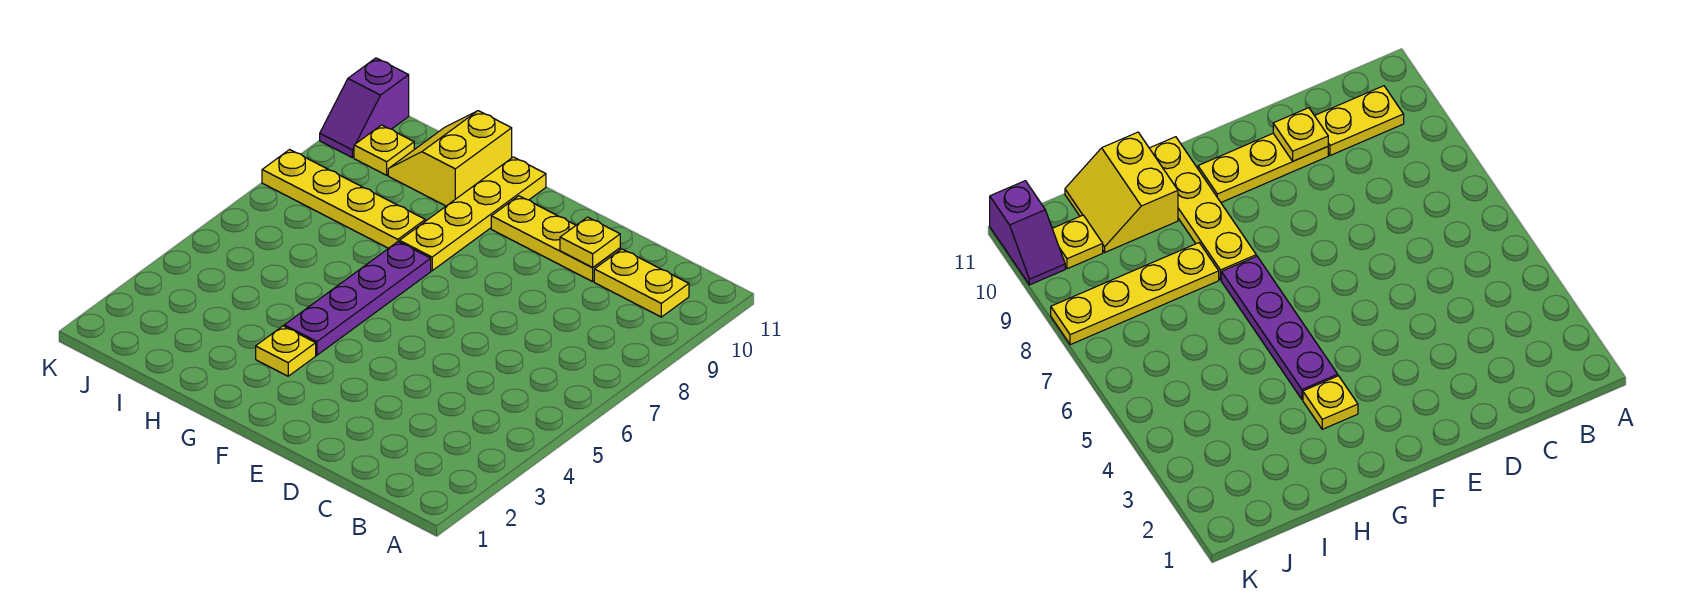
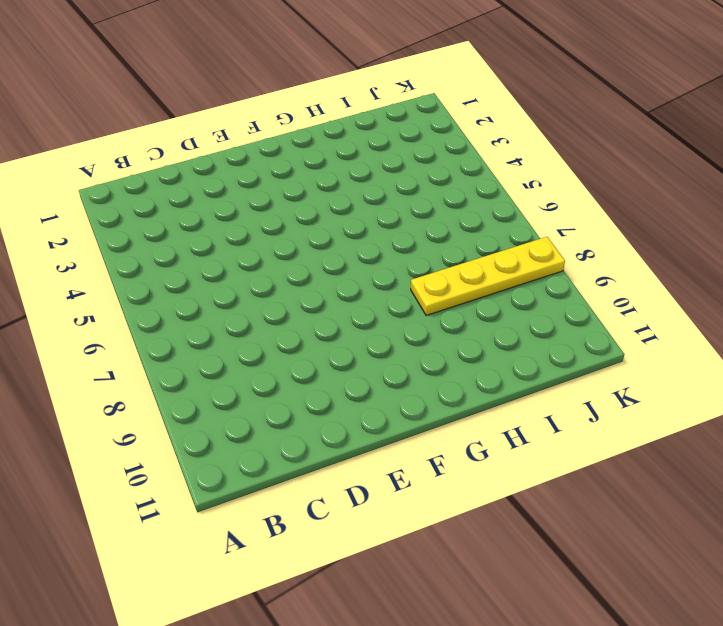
none -> yellow plate B10:C10 level 1
none -> yellow plate D10:F10 level 1

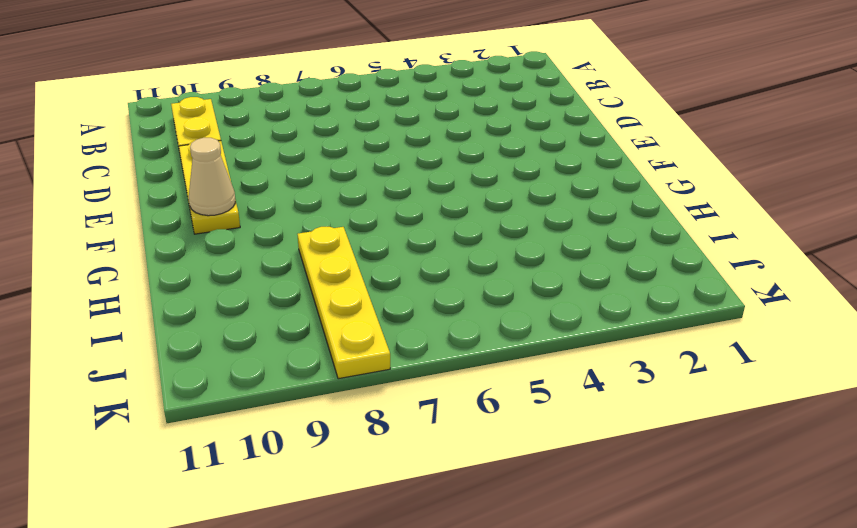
tan cone F10 level 2 -> none
none -> yellow plate G3 level 1
none -> purple plate G4:G7 level 1

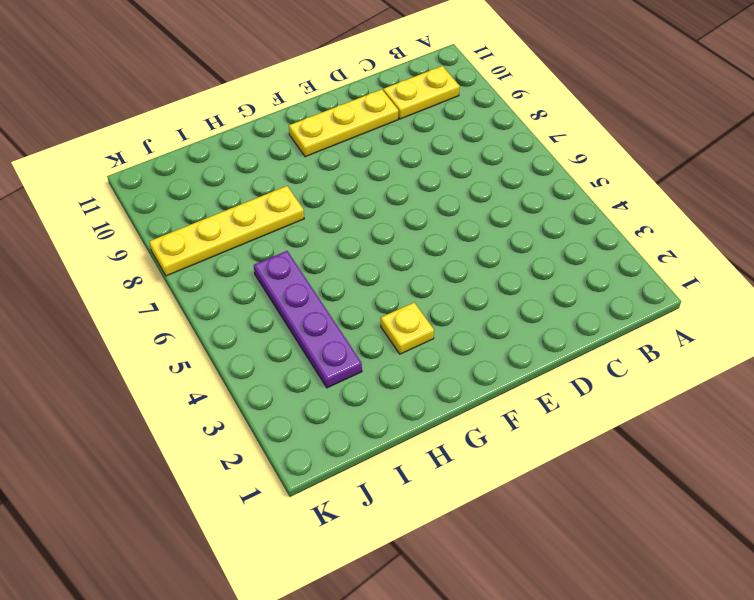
purple plate I3:I6 level 1 -> purple plate G4:G7 level 1
none -> yellow plate G8:G11 level 1
none -> yellow slope H10:I11 level 1 top H

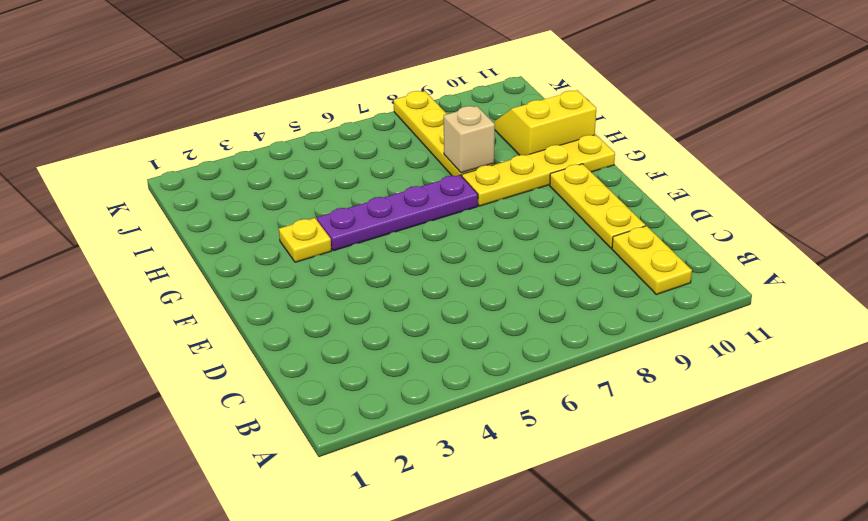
tan brick H8 level 2 -> none
none -> yellow plate J10 level 1
none -> purple slope K10:K11 level 1 top 11

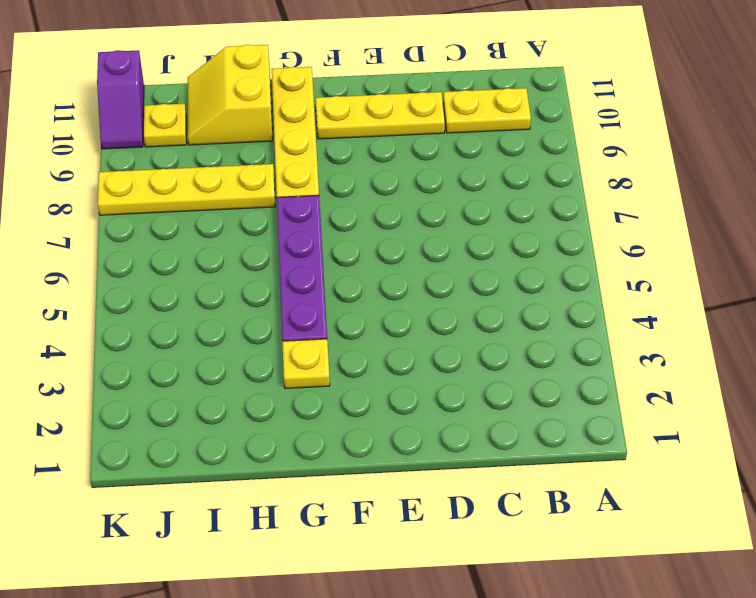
none -> yellow plate D10 level 2

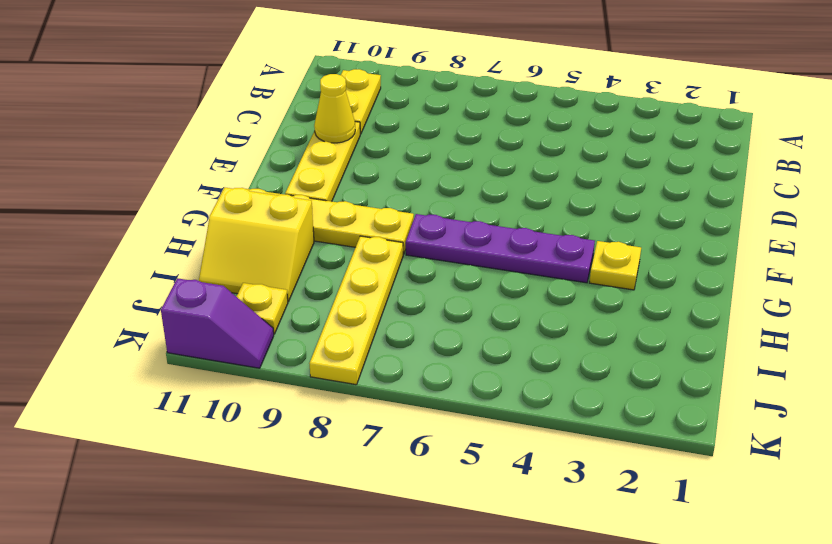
yellow cone D10 level 2 -> yellow plate D10 level 2

